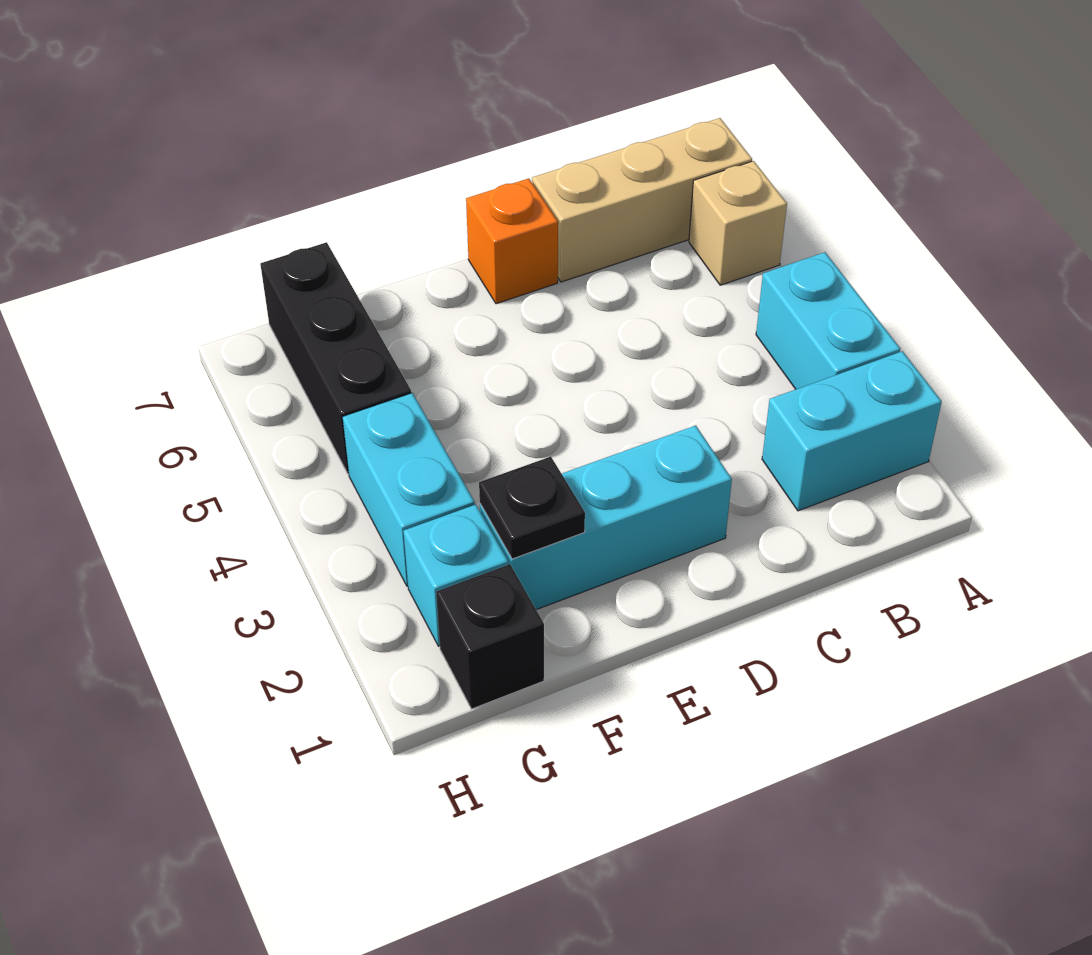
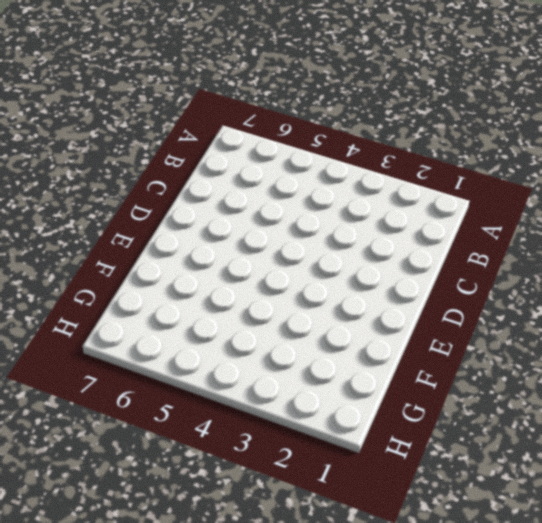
none -> cyan brick A2:B2 level 1
none -> cyan brick A3:A4 level 1

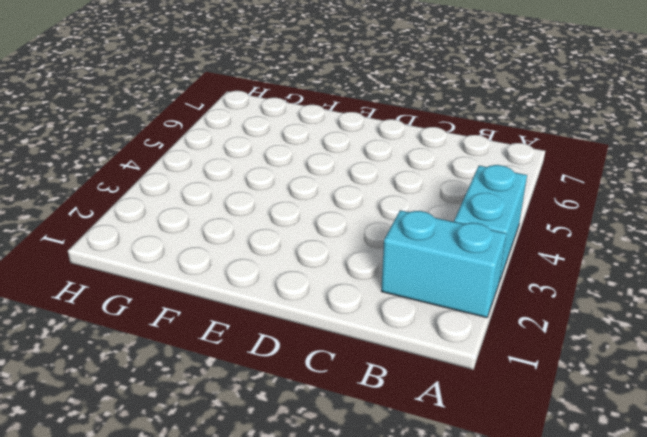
none -> tan brick A6 level 1
none -> tan brick A7:C7 level 1

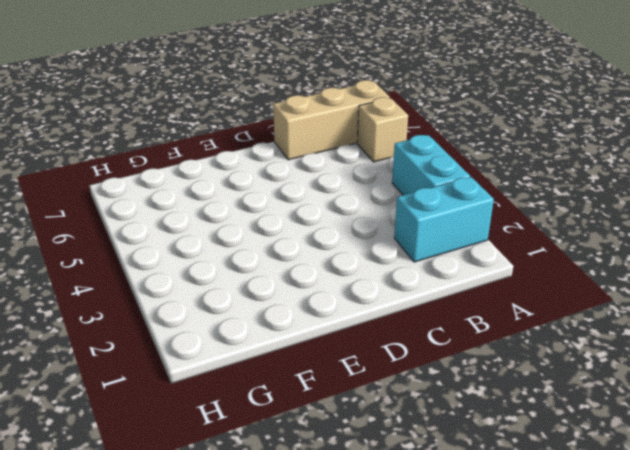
none -> cyan brick D2:F2 level 1
none -> orange brick D7 level 1

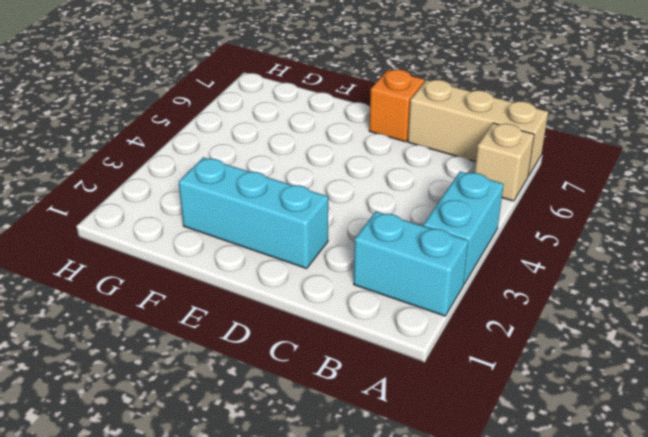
none -> black brick G1 level 1
none -> cyan brick G2 level 1

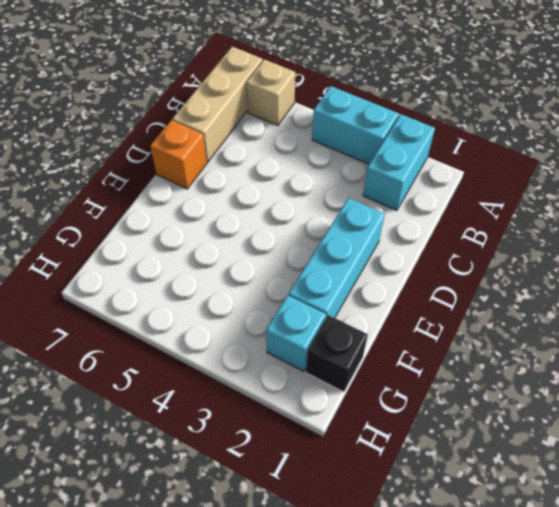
none -> cyan brick G3:G4 level 1
none -> black brick G5:G7 level 1

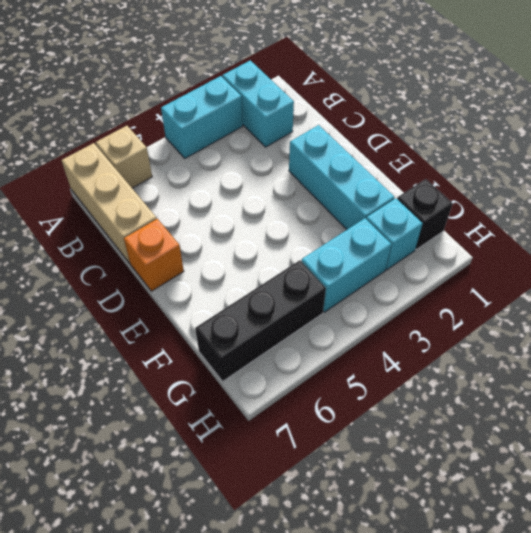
none -> black plate F2 level 2

